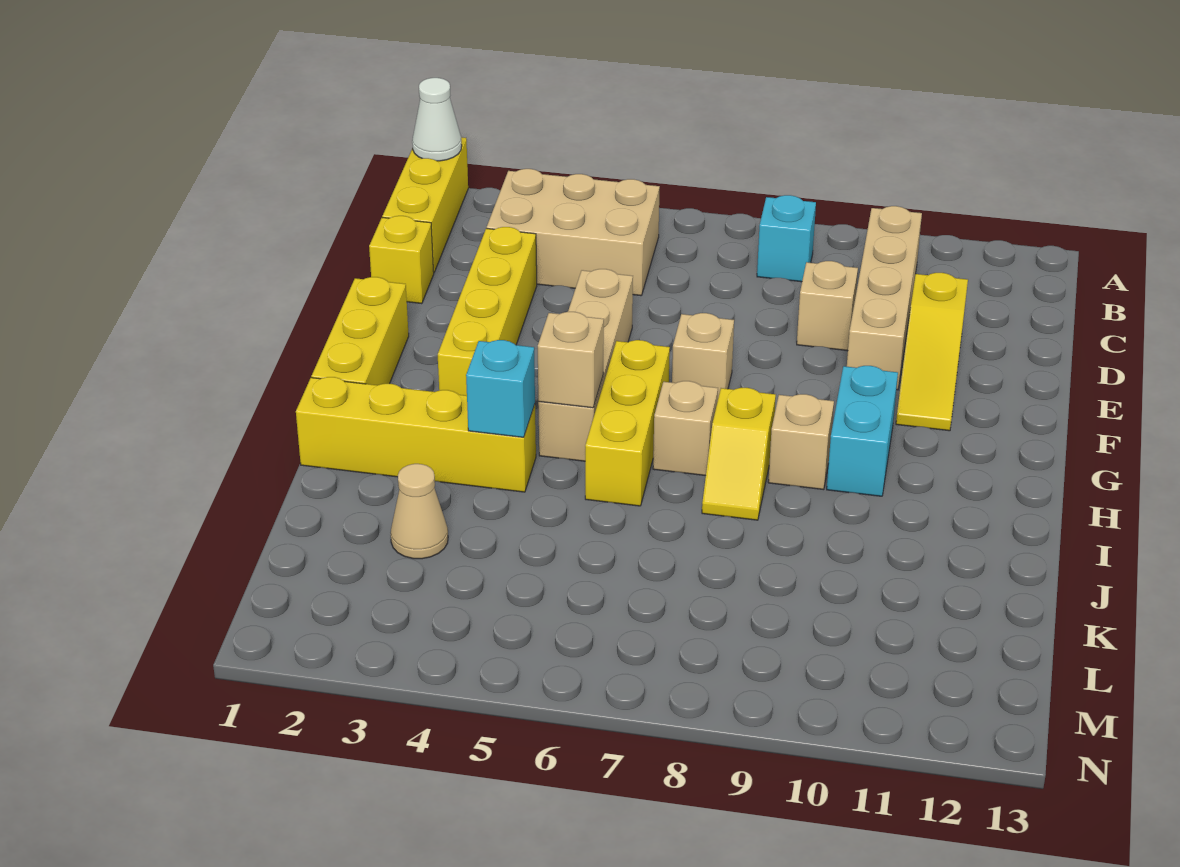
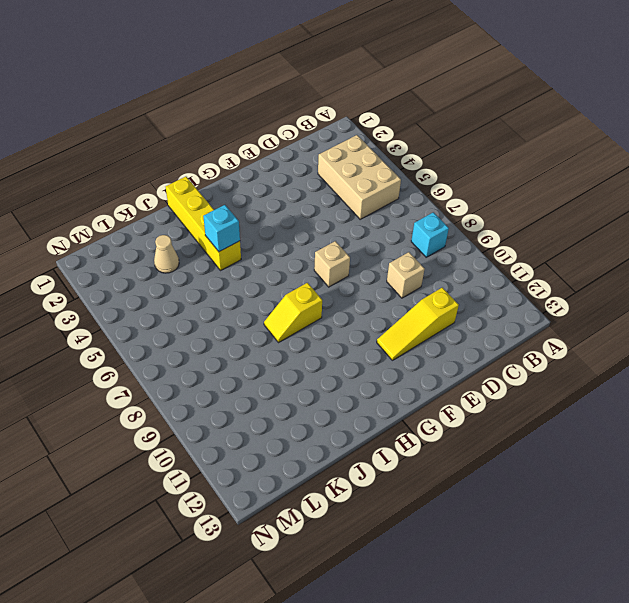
none -> yellow brick A1:C1 level 1
none -> tan brick B10:E10 level 1
none -> yellow brick D1 level 1

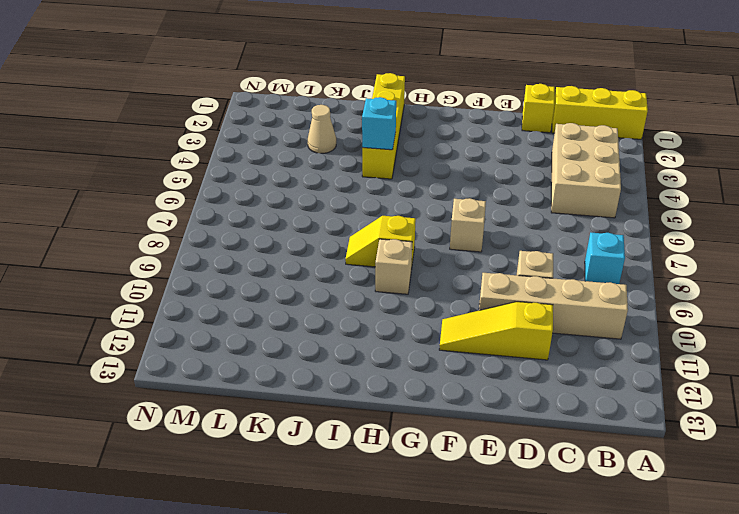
none -> yellow brick D3:G3 level 1
none -> tan brick E5:H5 level 1
none -> yellow brick F1:H1 level 1

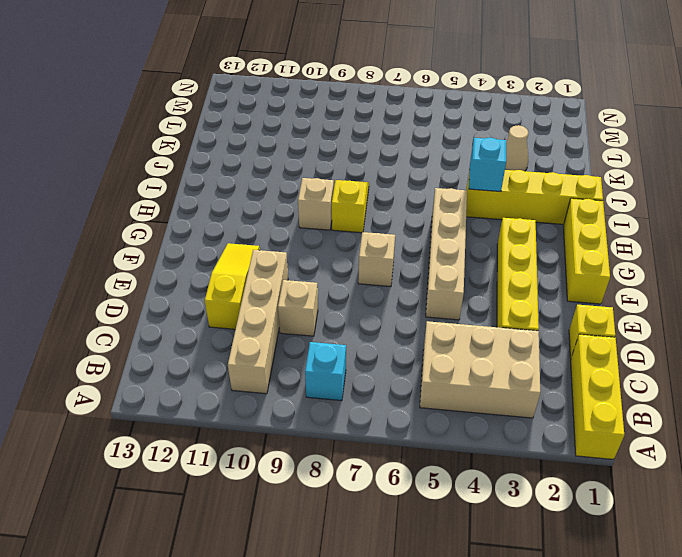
none -> yellow brick G6:I6 level 1
none -> cyan brick G10:H10 level 1
none -> tan brick H7 level 1

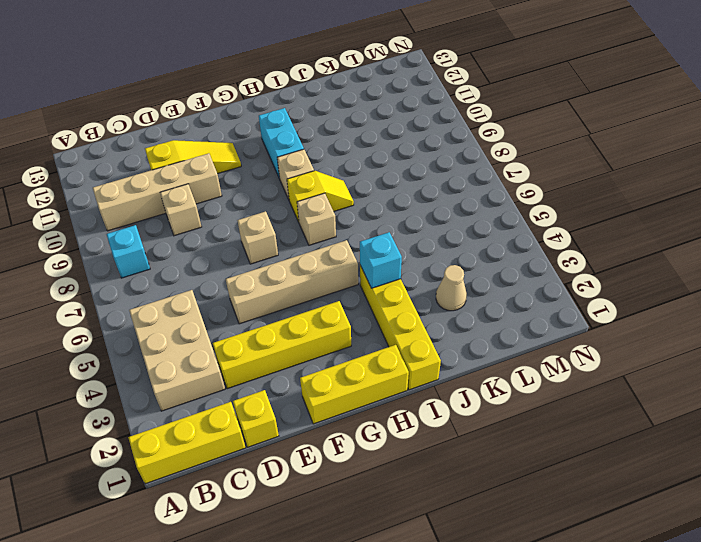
cyan brick H10:H11 level 1 -> cyan brick G10:H10 level 1
none -> yellow brick G6:I6 level 1
none -> white cone A1 level 2
none -> tan brick H5 level 2

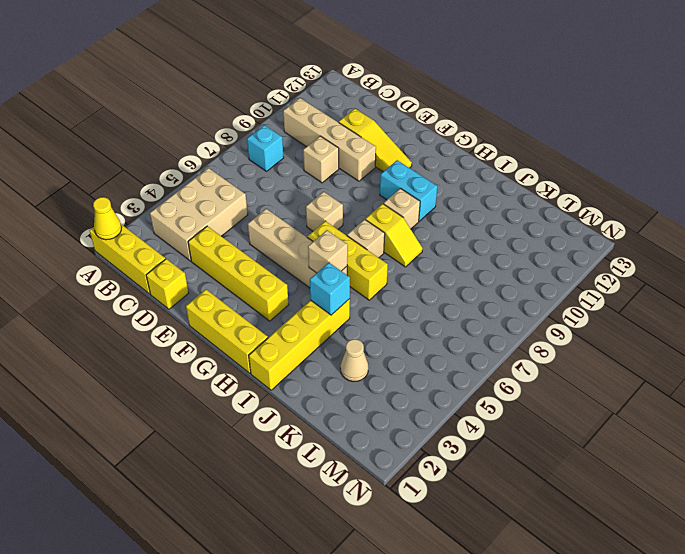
yellow cone A1 level 2 -> white cone A1 level 2

